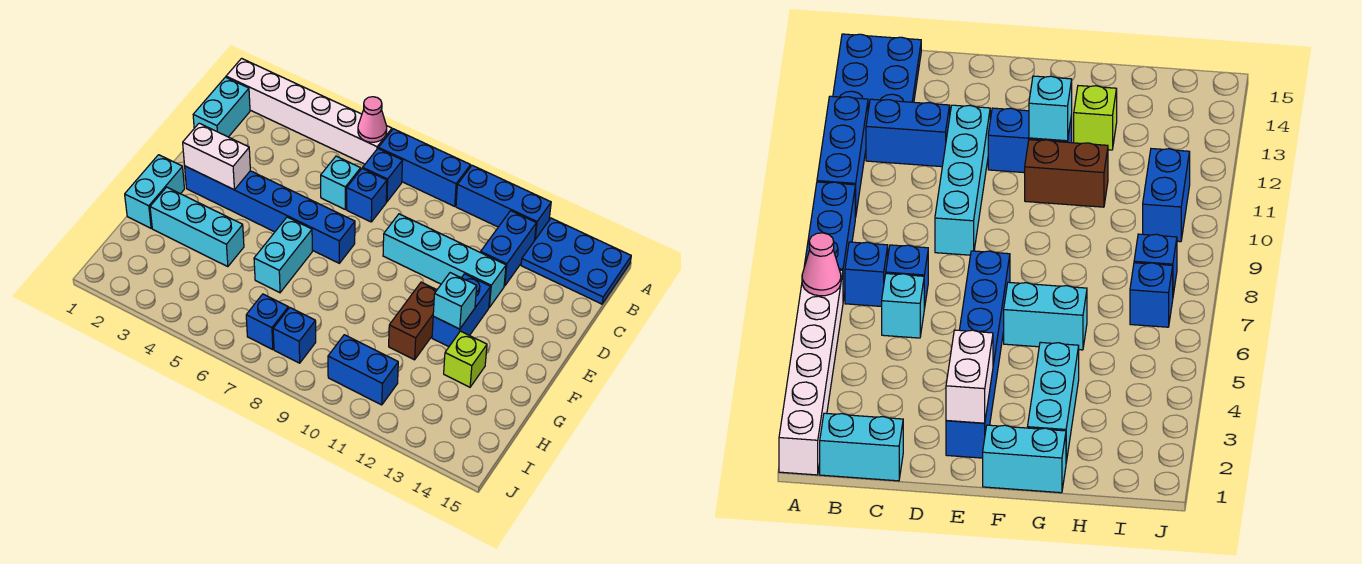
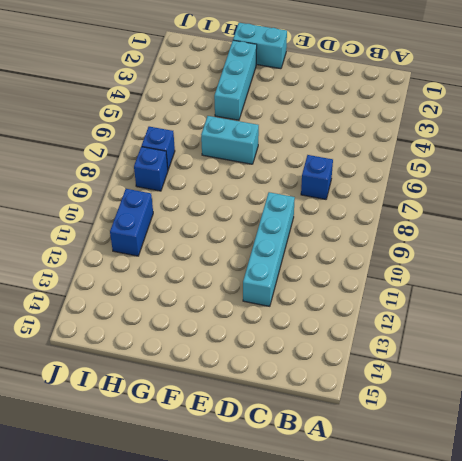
none -> white brick A1:A6 level 1
none -> blue brick A7:A9 level 1
none -> blue brick A10:A12 level 1

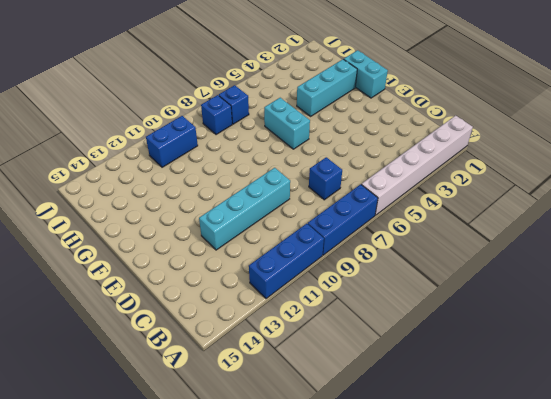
none -> blue plate A13:B15 level 1
none -> cyan brick B1:C1 level 1
none -> blue brick B7 level 1

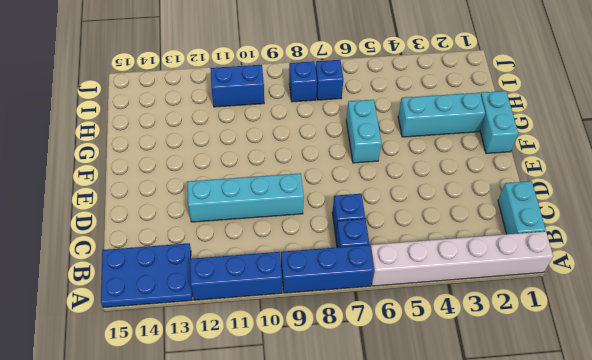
none -> blue brick B12:C12 level 1
none -> cyan brick C6 level 1
none -> blue brick E2:E7 level 1

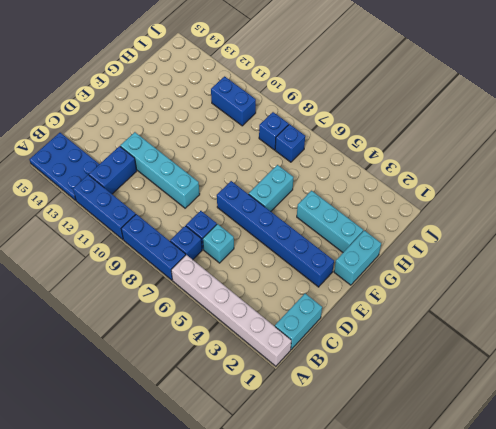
none -> blue brick E12:F12 level 1
none -> brown brick F11:G11 level 1
none -> lime brick G13 level 1

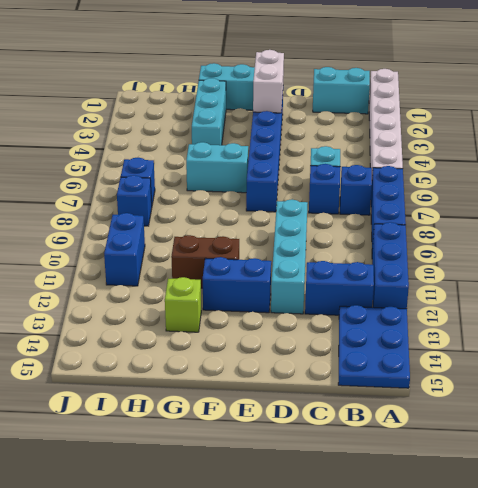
none -> pink cone A6 level 2
none -> cyan brick F12 level 2

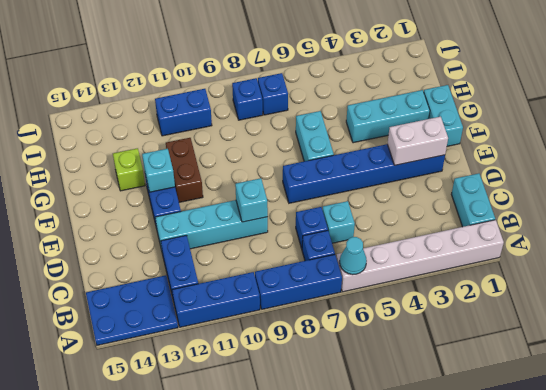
cyan cone A6 level 2 -> pink cone A6 level 2
cyan brick D9 level 2 -> none

